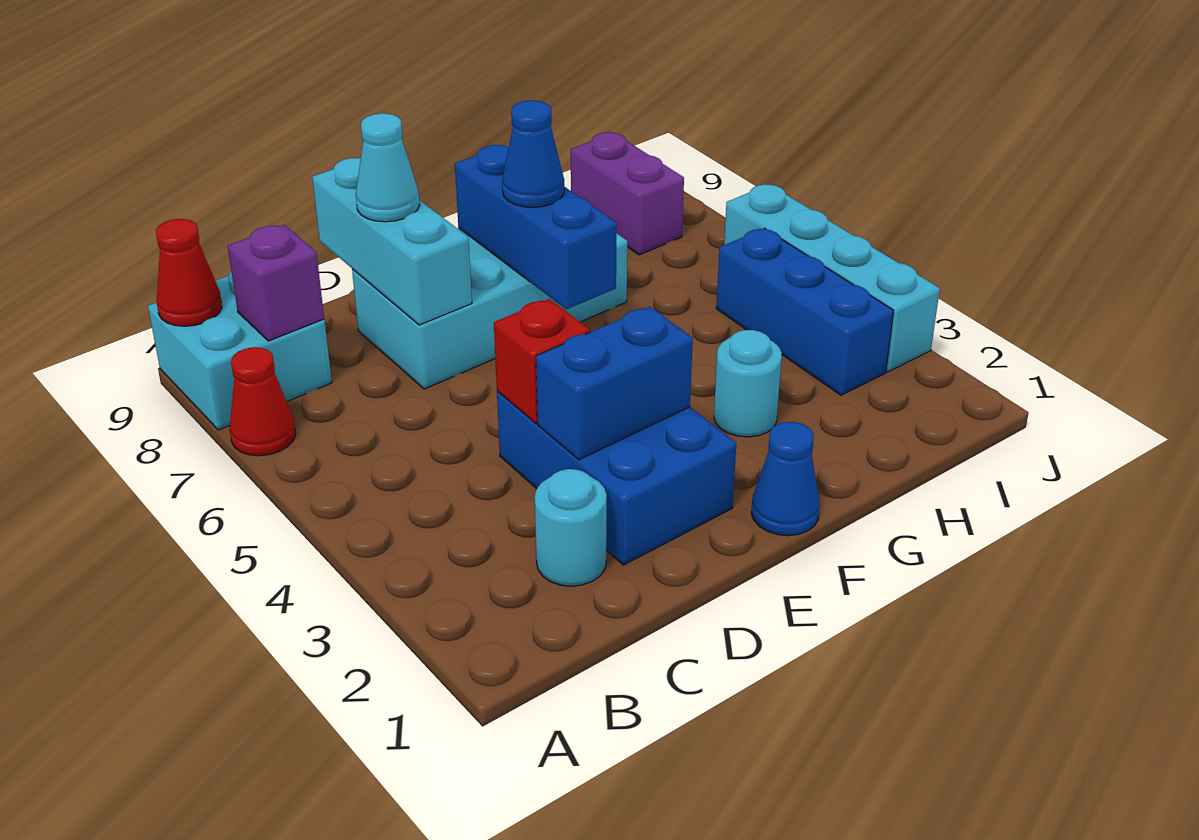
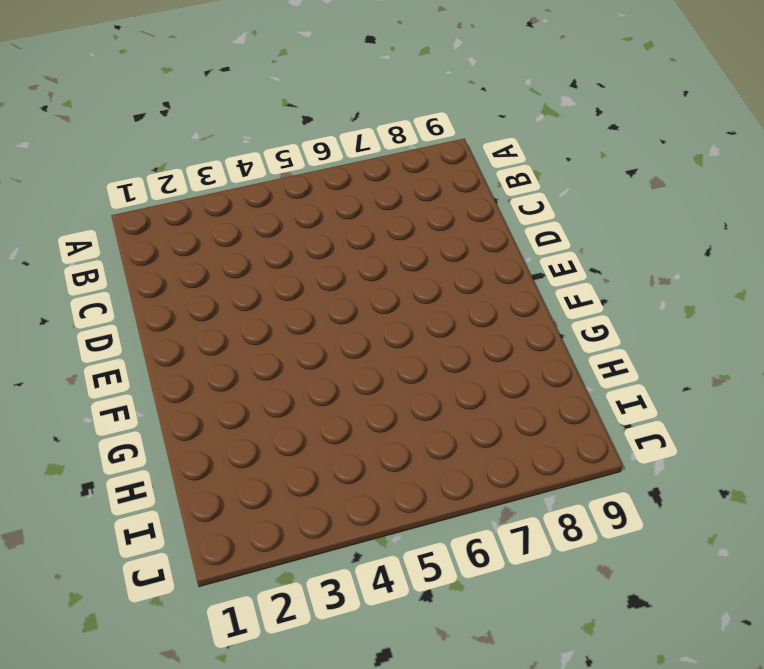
none -> red cone A7 level 1
none -> cyan brick A8:B9 level 1
none -> cyan round brick C2 level 1

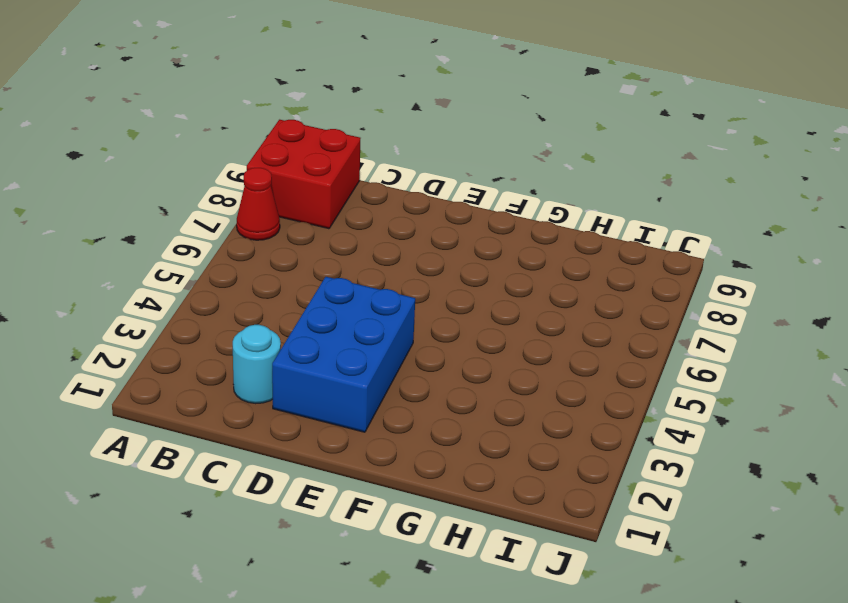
red brick A8:B9 level 1 -> cyan brick A8:B9 level 1
none -> cyan brick D7:G8 level 1
none -> blue cone F1 level 1
none -> cyan round brick G3 level 1

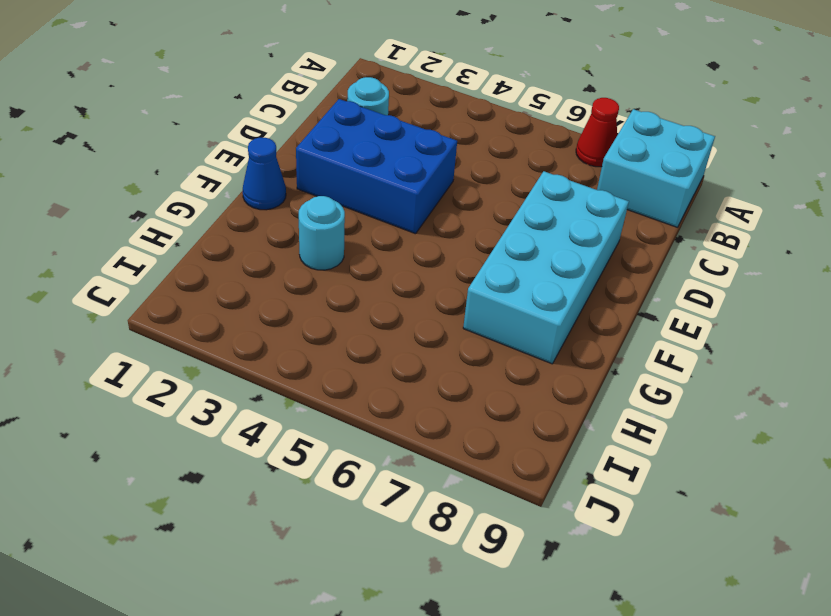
none -> blue brick I3:I5 level 1
none -> purple brick I8:I9 level 1
none -> cyan brick J3:J6 level 1

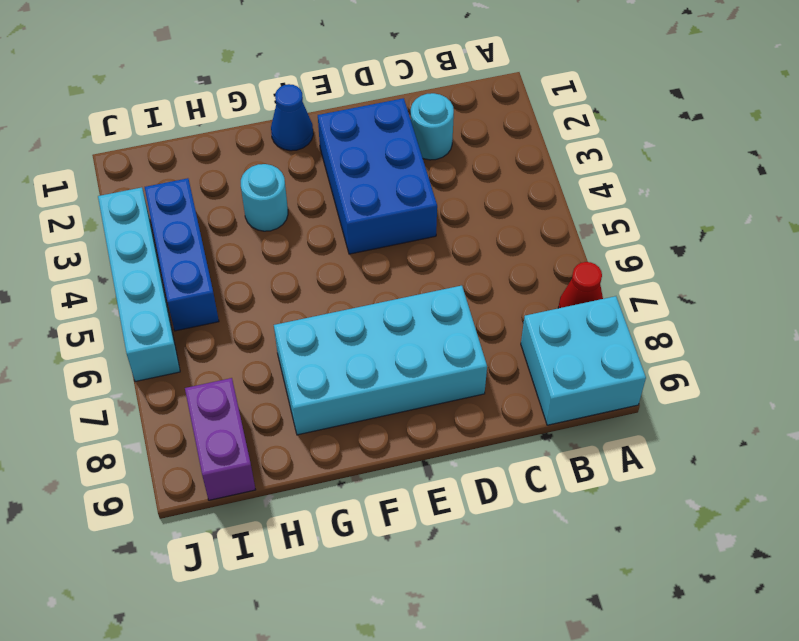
none -> red cone A9 level 2
none -> purple brick B8 level 2
none -> blue brick D3:E3 level 2

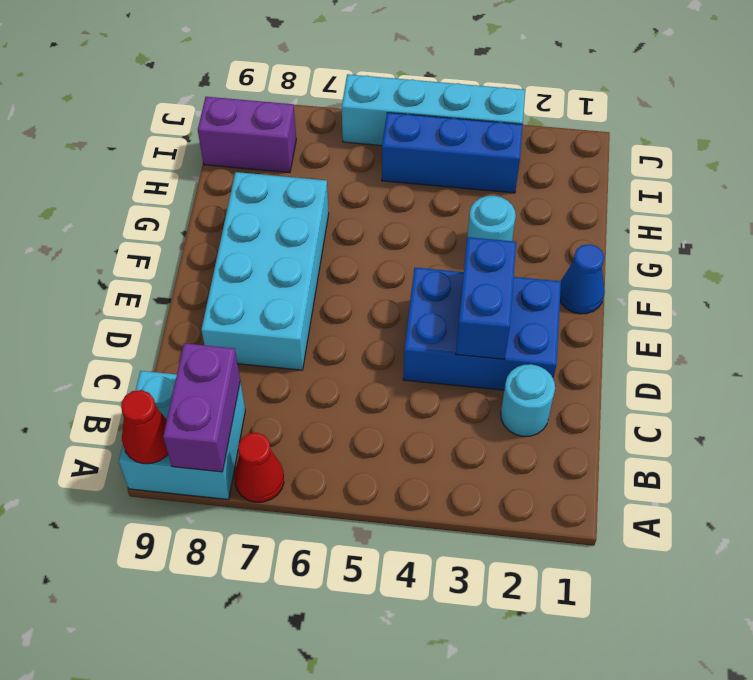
purple brick A8:B8 level 2 -> purple brick B8 level 2
none -> red brick D4 level 2
none -> cyan brick D7:D9 level 2
none -> blue brick F6:F8 level 2

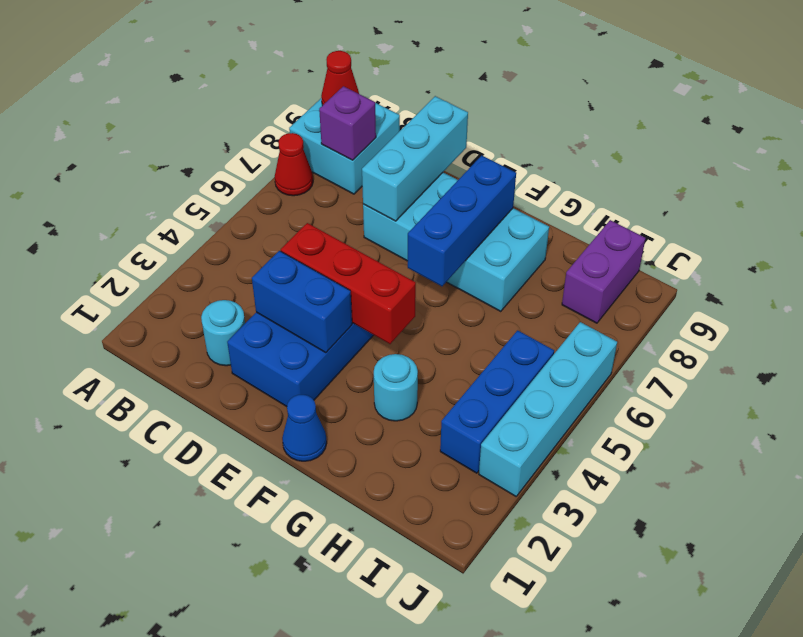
red brick D4:F4 level 2 -> red brick D4 level 2
none -> cyan cone D8 level 3
none -> blue cone F7 level 3

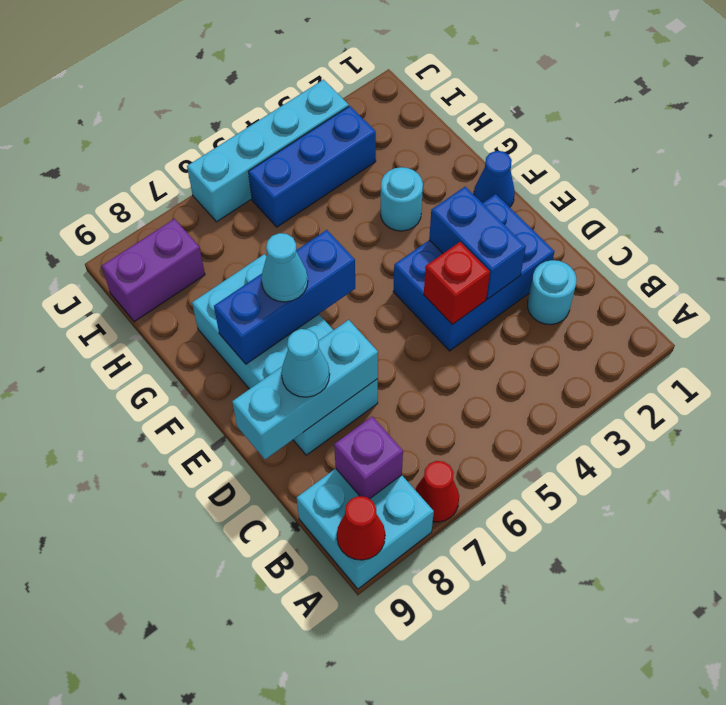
cyan cone F7 level 3 -> blue cone F7 level 3

